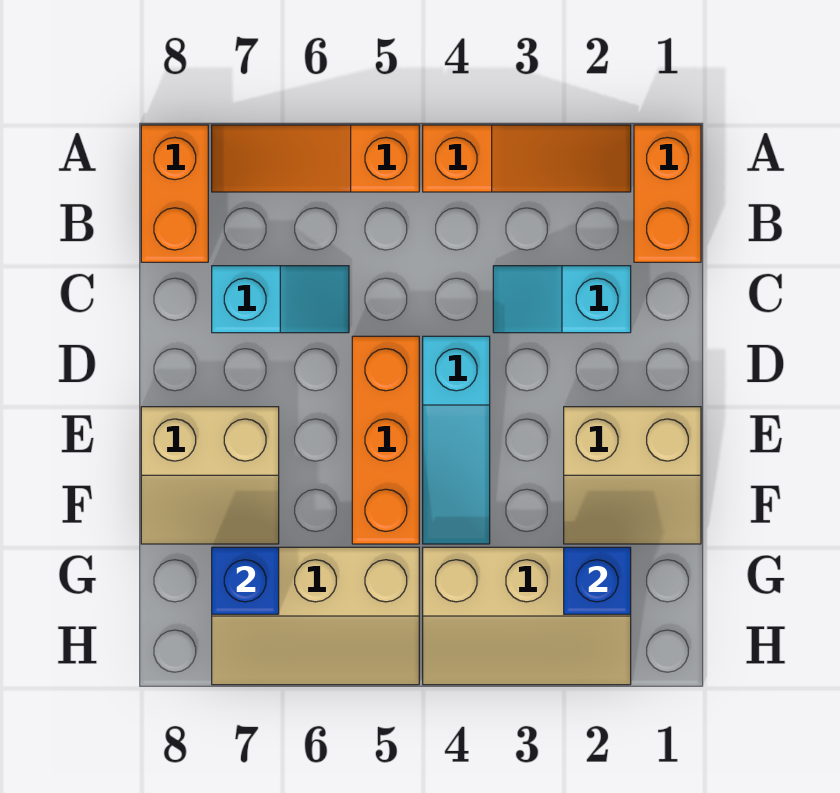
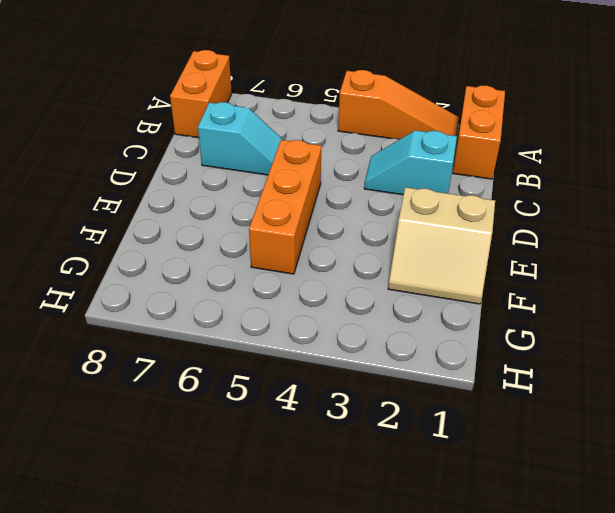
none -> orange slope A5:A7 level 1 top 5
none -> cyan slope D4:F4 level 1 top D
none -> tan slope E7:F8 level 1 top E

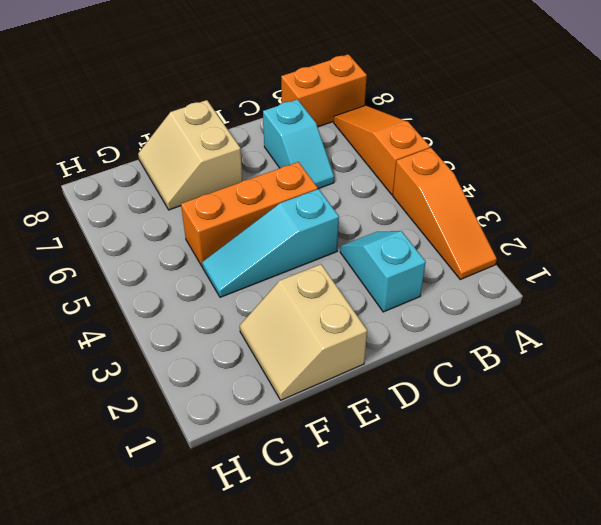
none -> orange brick A1:B1 level 1
none -> tan slope G2:H4 level 1 top G
none -> tan slope G5:H7 level 1 top G

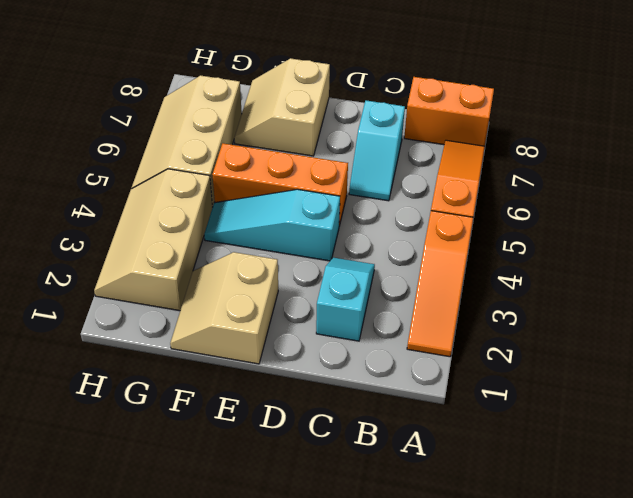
none -> orange brick A1:B1 level 1
none -> blue brick G2 level 2
none -> blue brick G7 level 2

